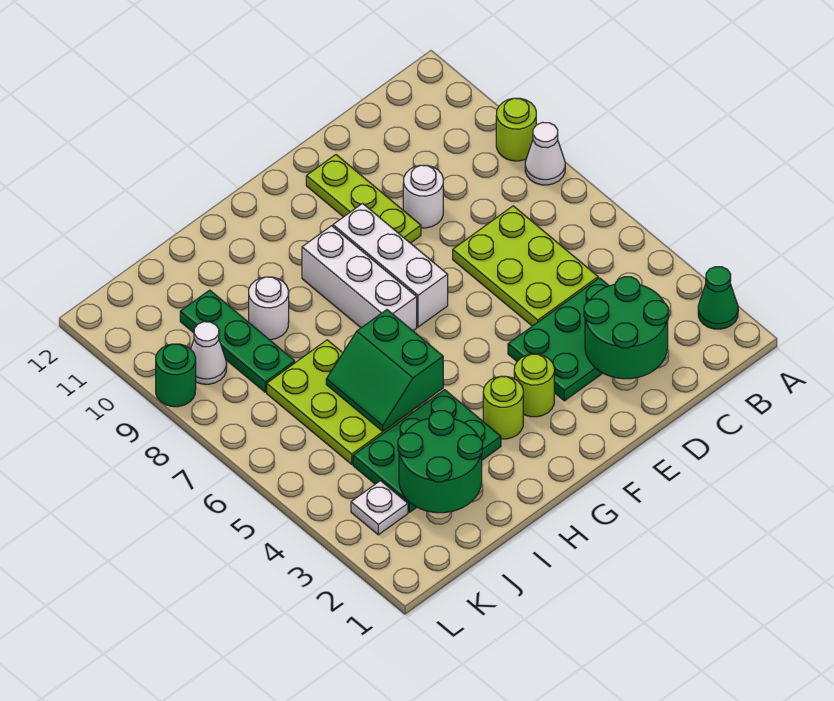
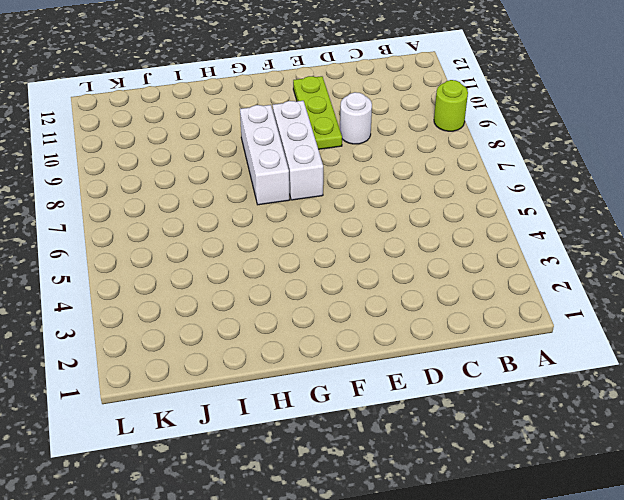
none -> green cone A2 level 1
none -> white cone A8 level 1
none -> green plate C3:E4 level 1

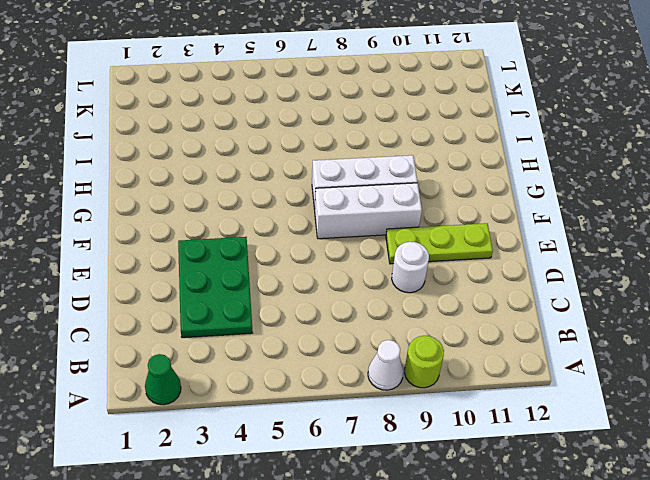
none -> lime plate C5:D7 level 1
none -> lime round brick F3 level 1
none -> lime round brick G3 level 1

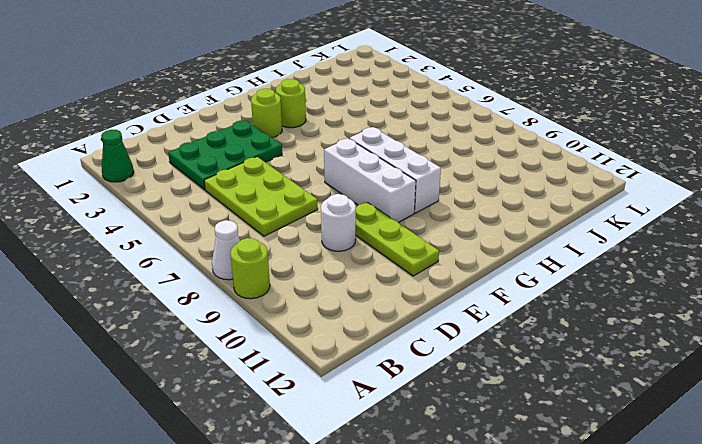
none -> green plate H3:J4 level 1
none -> lime plate I5:J7 level 1
none -> white round brick I9 level 1

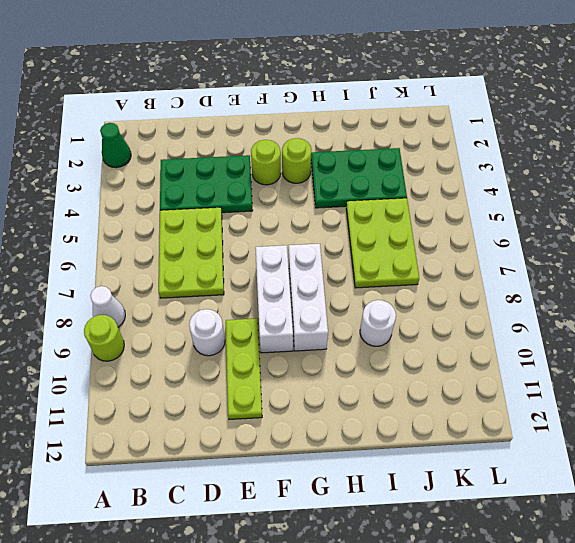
none -> green plate J8:J10 level 1
none -> white plate K3 level 1
none -> white cone K9 level 1

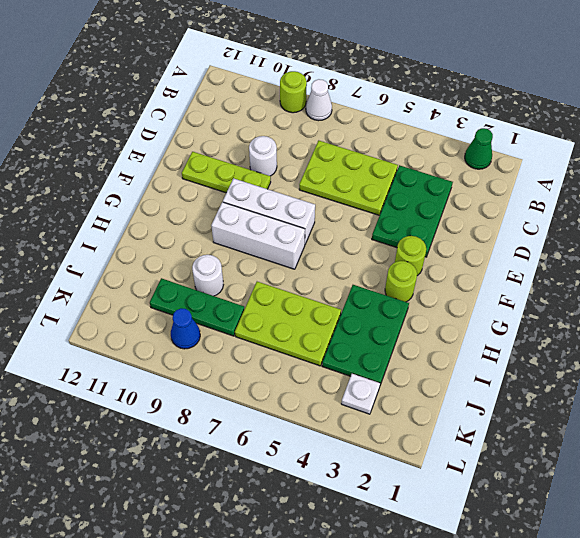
blue cone K9 level 1 -> white cone K9 level 1
none -> green round brick L9 level 1
none -> green round brick C2:D3 level 2
none -> green slope H5:I6 level 2 top H

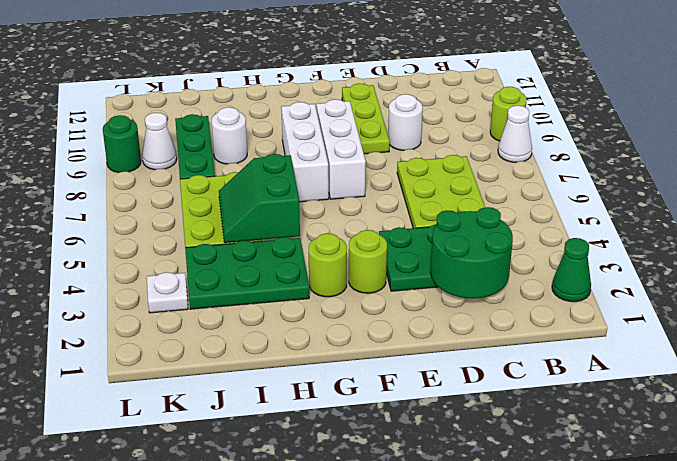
none -> green round brick I2:J3 level 2

